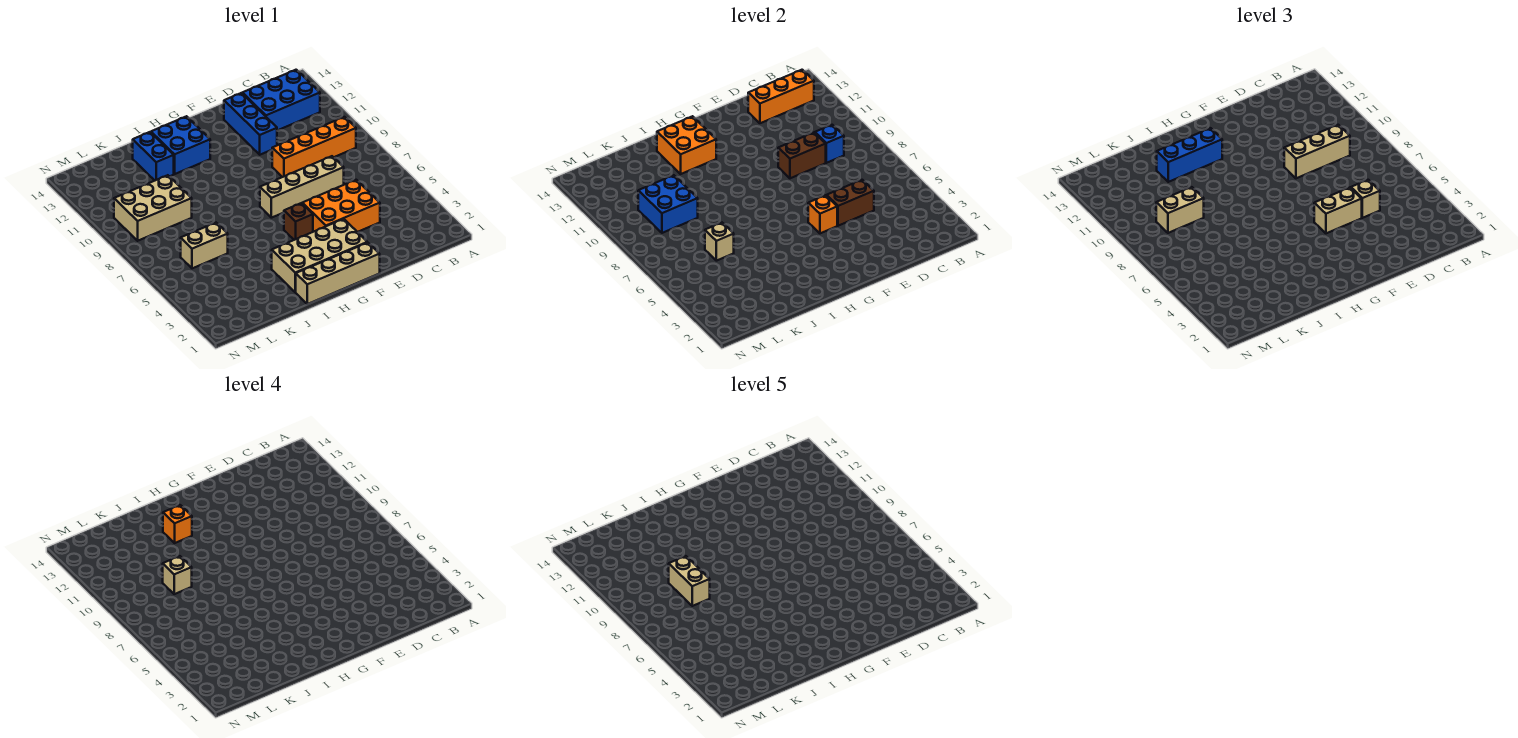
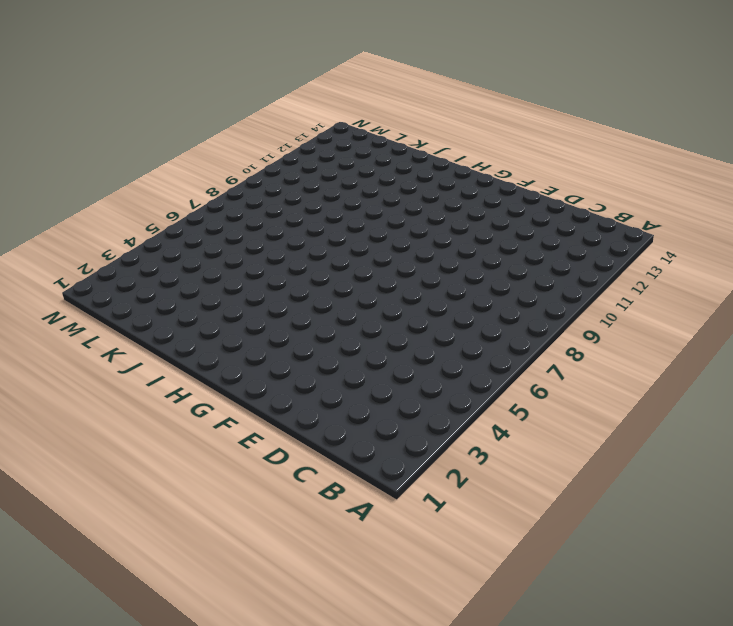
none -> orange brick B9:E9 level 1
none -> blue brick B12:D13 level 1
none -> orange brick D4:F5 level 1

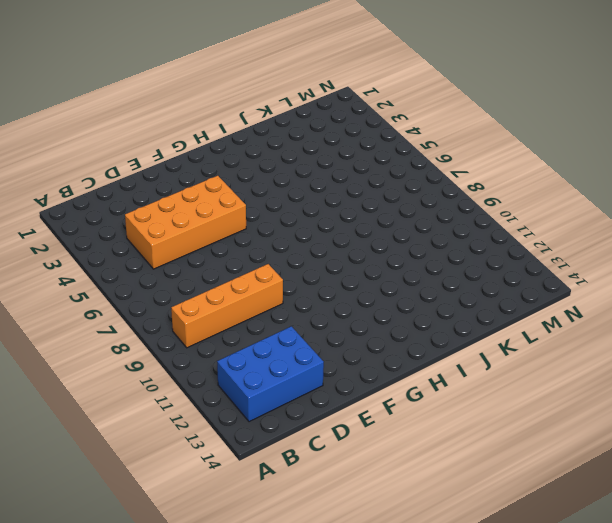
orange brick C4:F5 level 1 -> orange brick D4:F5 level 1
none -> tan brick D7:G7 level 1
none -> blue brick E11:E13 level 1
none -> tan brick F1:I1 level 1

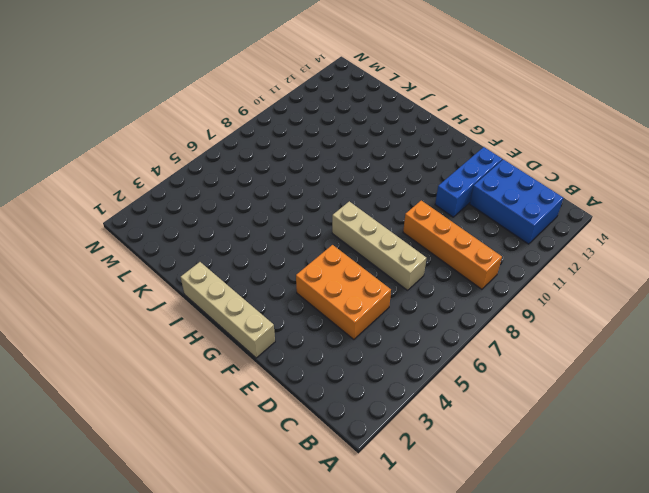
none -> tan brick F2:I3 level 1
none -> brown brick G5 level 1
none -> blue brick H12:I13 level 1

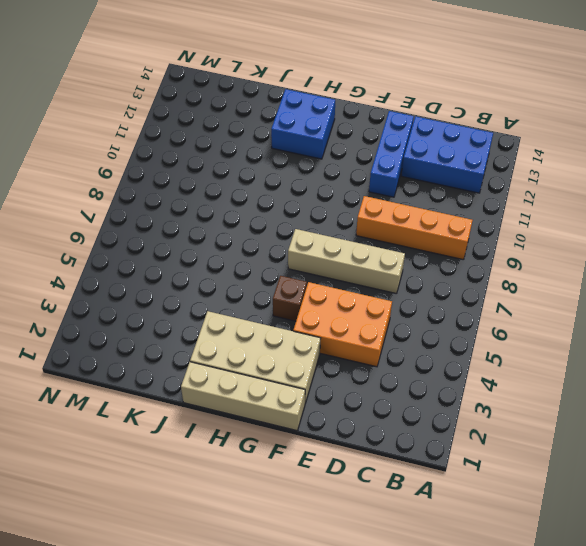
none -> blue brick J12:J13 level 1
none -> tan brick K6:L6 level 1
none -> tan brick K9:M10 level 1

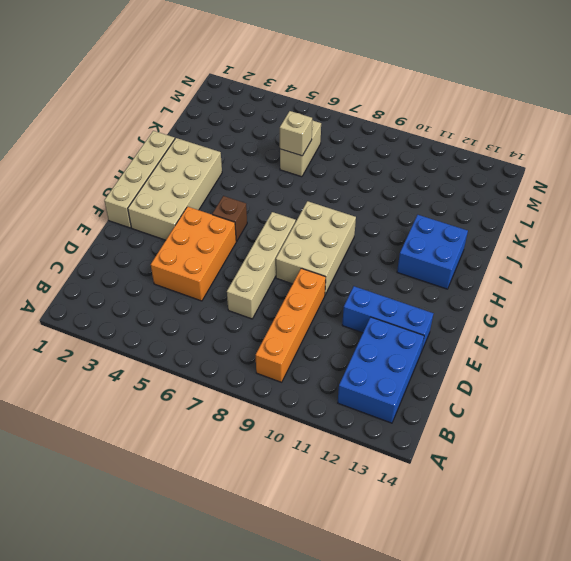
tan brick F8:H9 level 1 -> tan brick K9:M10 level 1
none -> blue brick J12:J13 level 1
none -> orange brick B13:D13 level 2
none -> blue brick C9 level 2

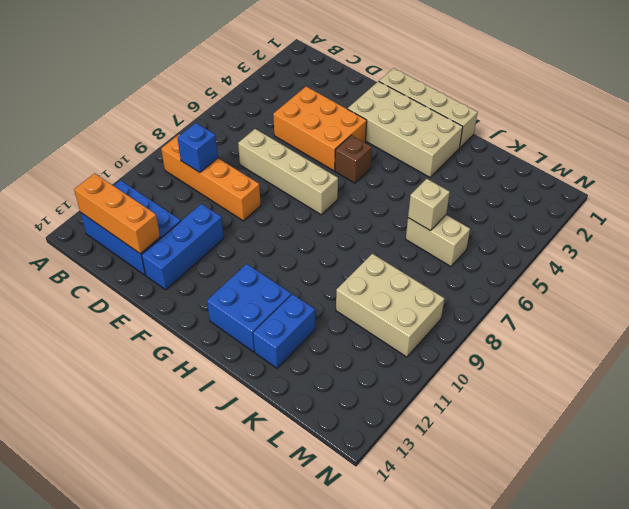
none -> brown brick D5:E5 level 2
none -> brown brick D9:E9 level 2
none -> orange brick F5 level 2

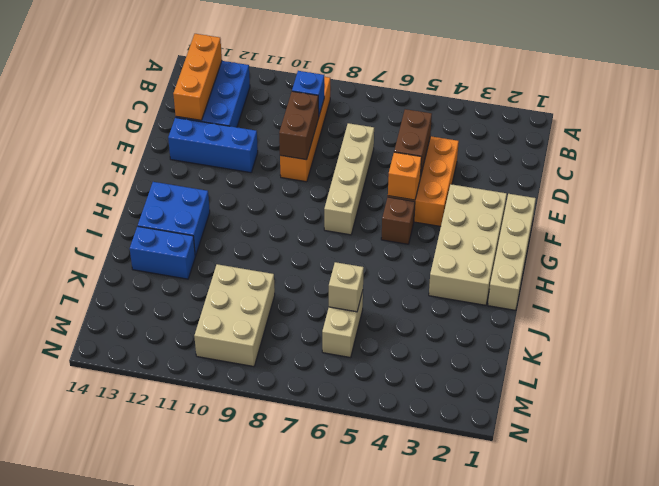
none -> orange brick H12:I13 level 2
none -> blue brick K9:L10 level 2
none -> tan brick C9:E9 level 3

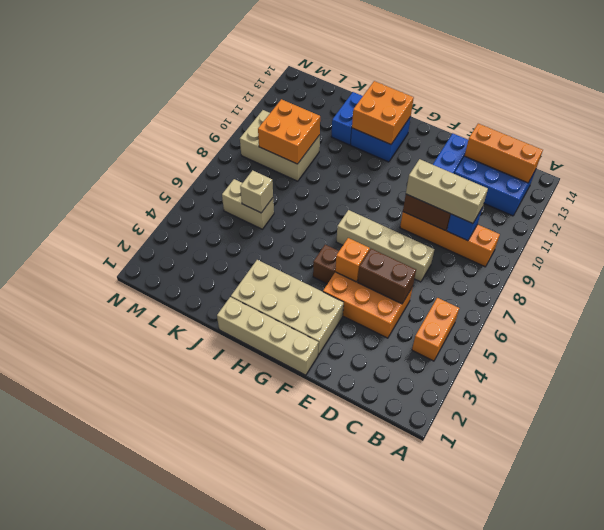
orange brick B4:B5 level 1 -> none
orange brick K9:L10 level 2 -> blue brick K9:L10 level 2
none -> tan brick D5 level 3
none -> tan brick E5:F5 level 3
none -> blue brick H12:J12 level 3

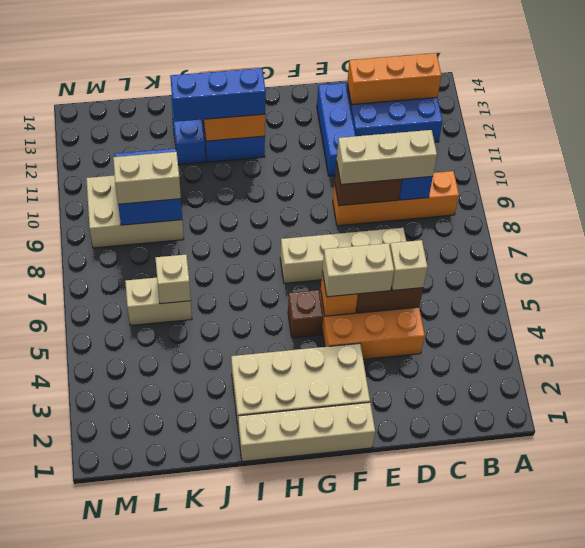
none -> orange brick I12 level 4
none -> tan brick K9 level 4
none -> tan brick K8:K9 level 5

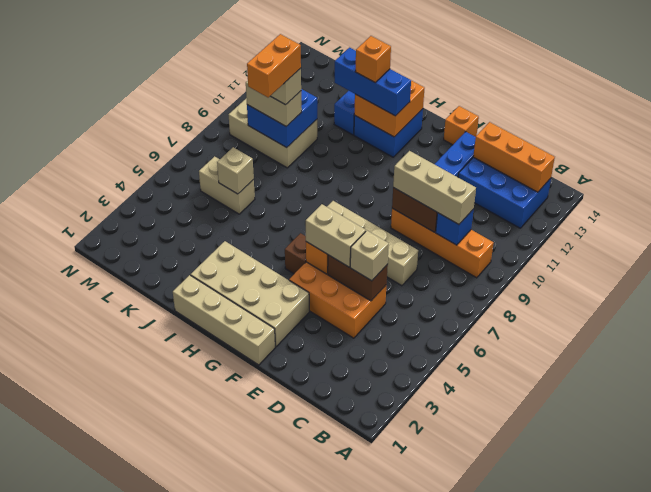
orange brick F14 level 1 -> none
orange brick K8:K9 level 5 -> tan brick K8:K9 level 5

